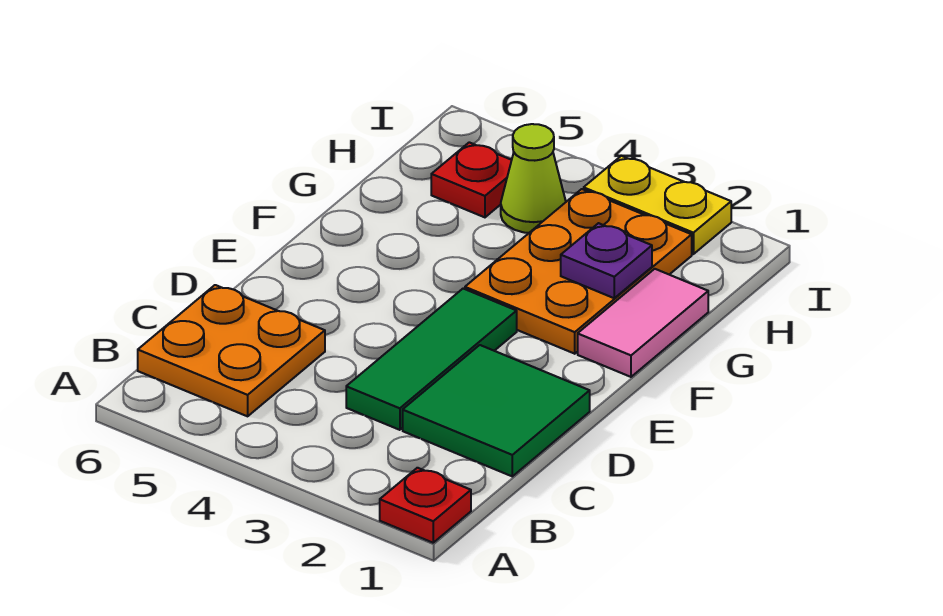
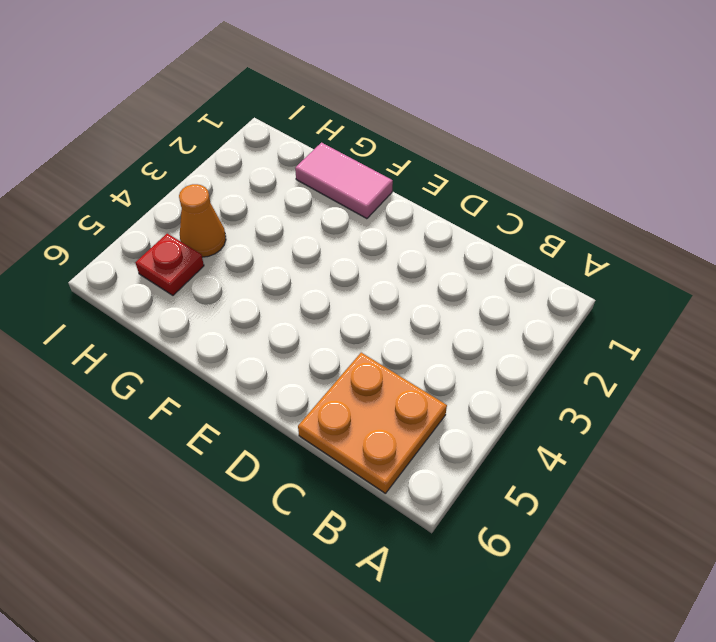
orange cone H4 level 1 -> lime cone H4 level 1
none -> red plate A1 level 1
none -> green tile C1:D2 level 1

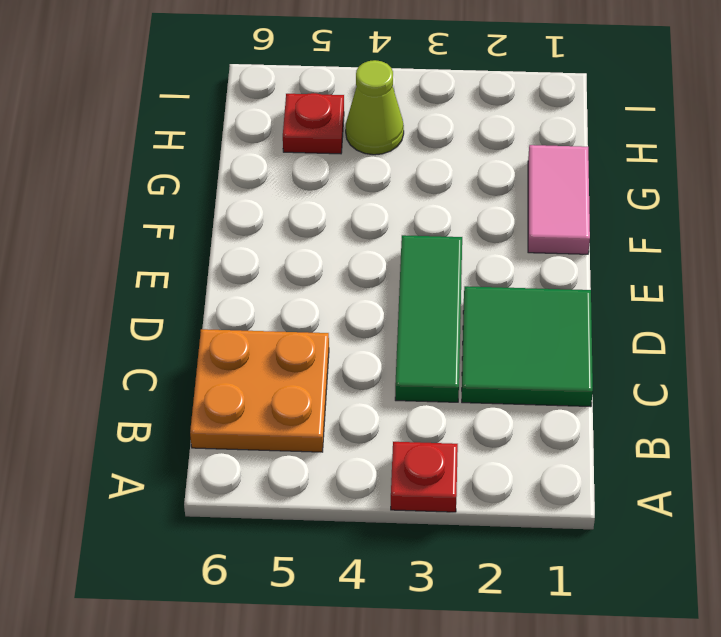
red plate A3 level 1 -> red plate A1 level 1
none -> orange plate F2:H3 level 1
none -> yellow plate I2:I3 level 1

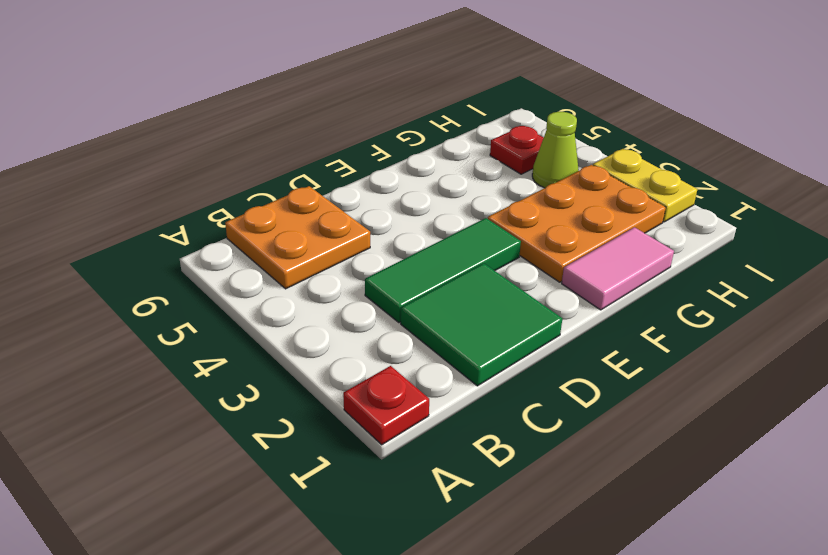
none -> purple plate G2 level 2

